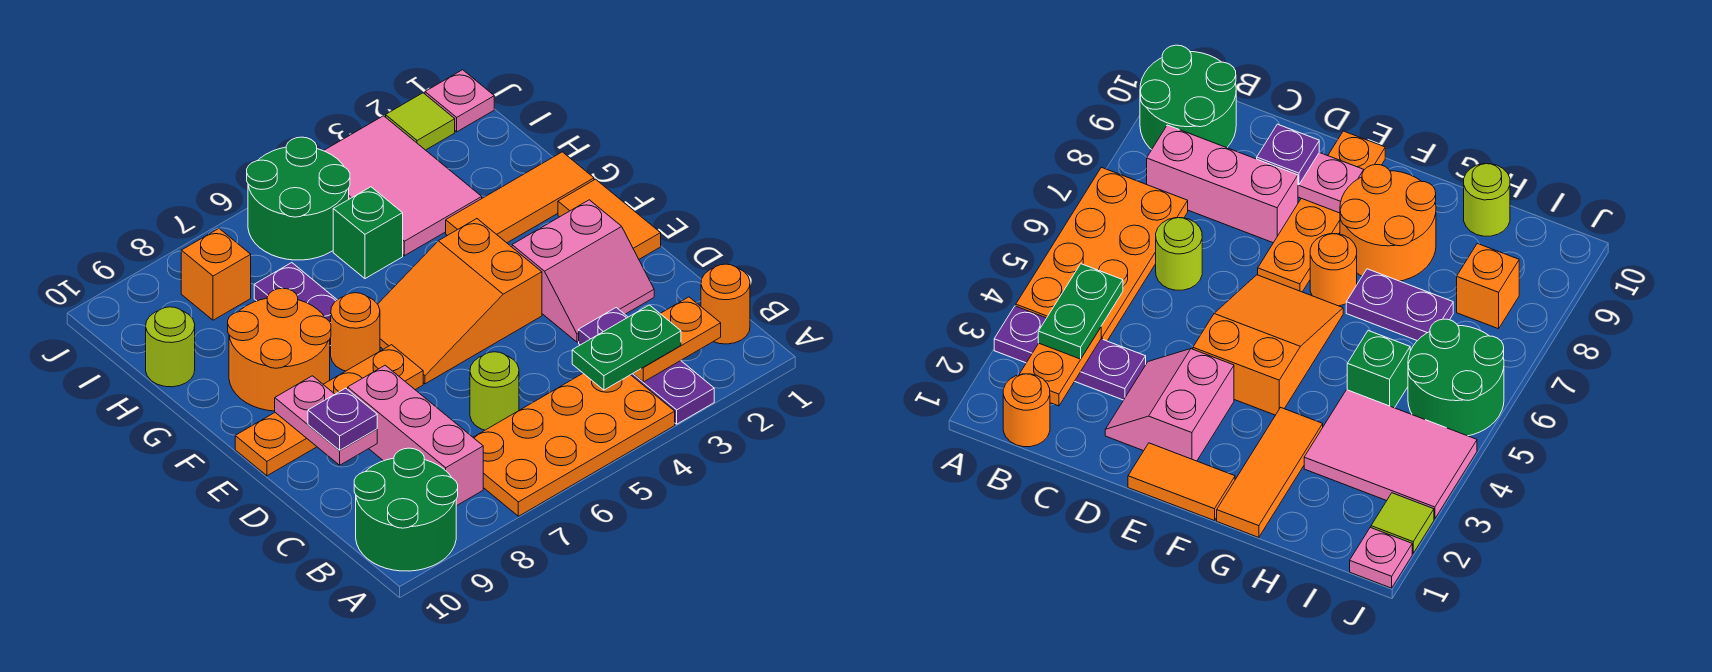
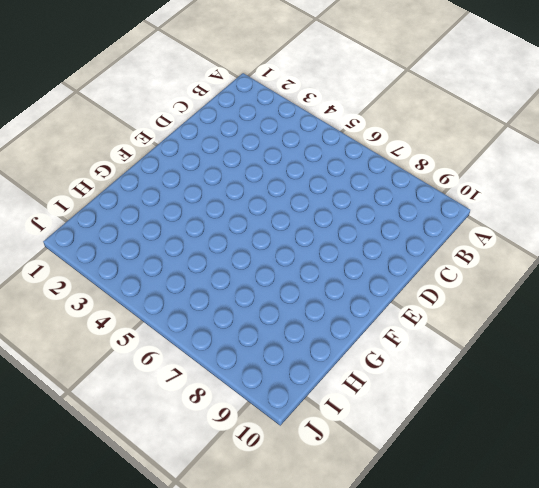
none -> purple plate A3:C3 level 1
none -> orange plate A4:B7 level 1
none -> green round brick A9:B10 level 1

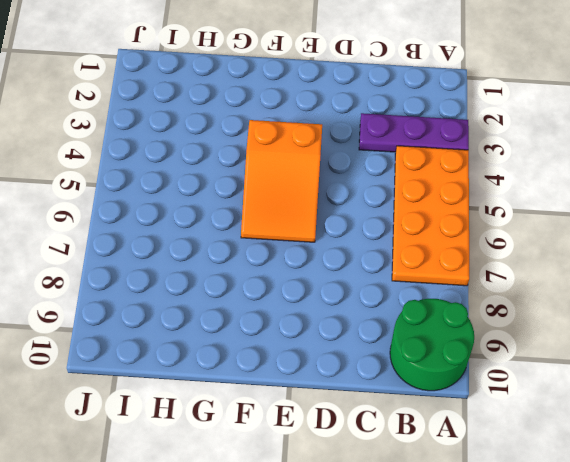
none -> orange round brick B1 level 1
none -> pink brick B8:D8 level 1
none -> lime round brick C6 level 1

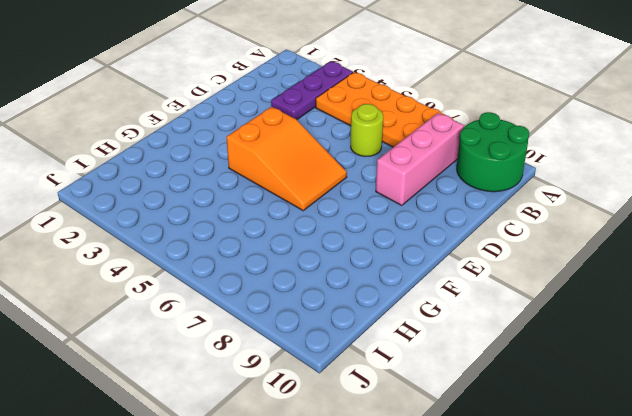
none -> orange round brick B1 level 1
none -> pink slope D2:E3 level 1 top E
none -> orange tile E1:F1 level 1

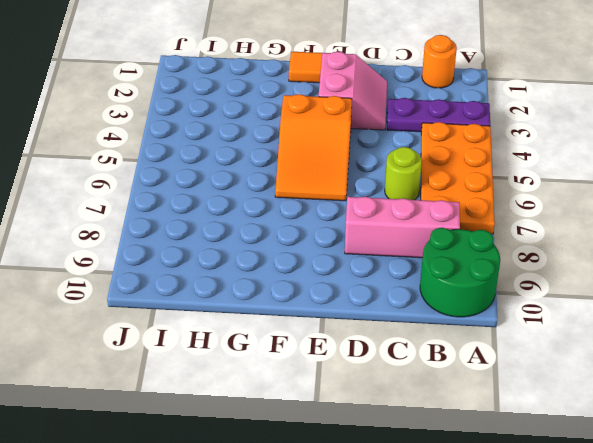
none -> orange plate E7:E10 level 1
none -> orange round brick F7 level 1
none -> orange round brick F8:G9 level 1

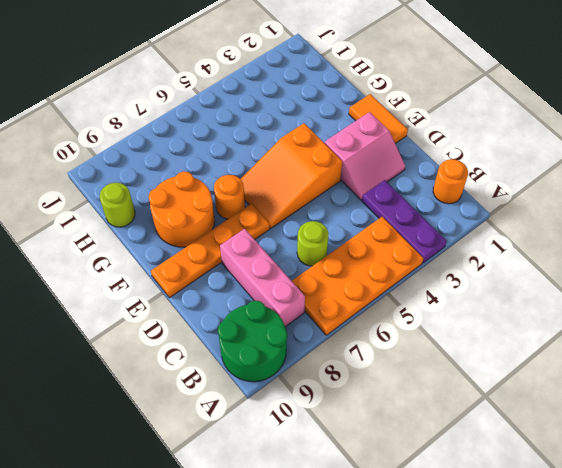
none -> orange tile G1:G3 level 1
none -> purple plate G7:H7 level 1
none -> pink tile H3:J4 level 1

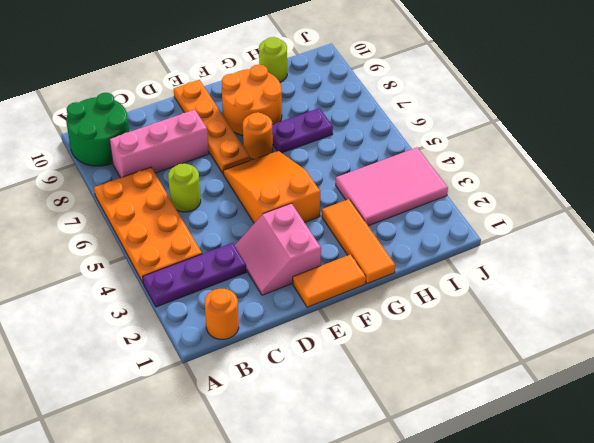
none -> green brick H5 level 1
none -> green round brick I5:J6 level 1
none -> orange brick I8 level 1

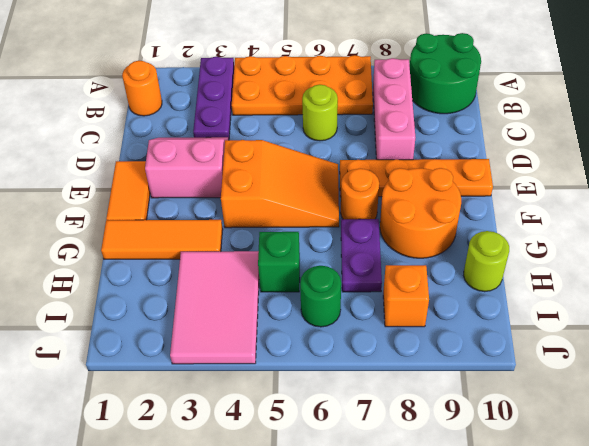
green round brick I6 level 1 -> green round brick I5:J6 level 1
none -> pink plate J1 level 1
none -> lime tile J2 level 1
none -> orange plate B2:B3 level 2

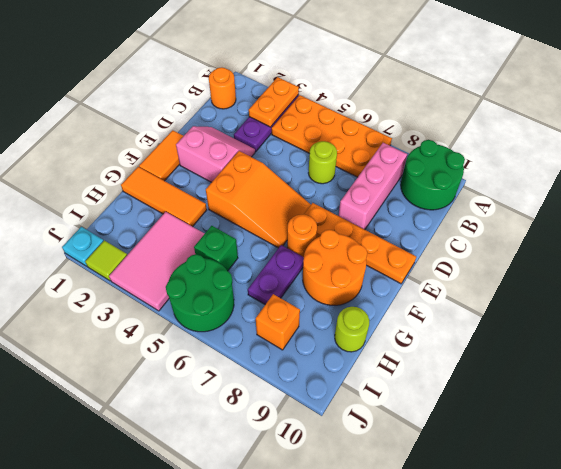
orange plate A3:B3 level 2 -> orange plate B2:B3 level 2
cyan plate J1 level 1 -> pink plate J1 level 1
none -> pink plate D9:E9 level 2
none -> green plate B3:B4 level 3
none -> purple plate D9 level 3

